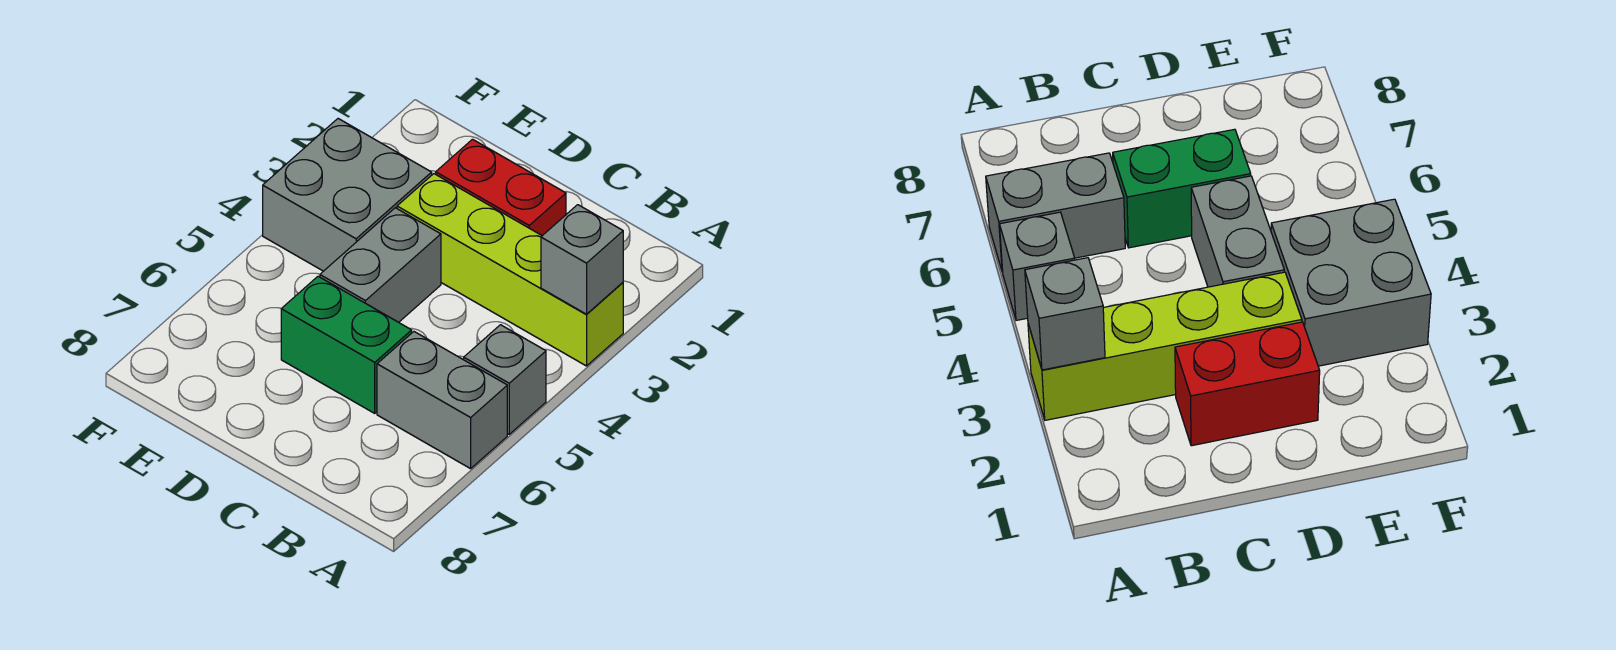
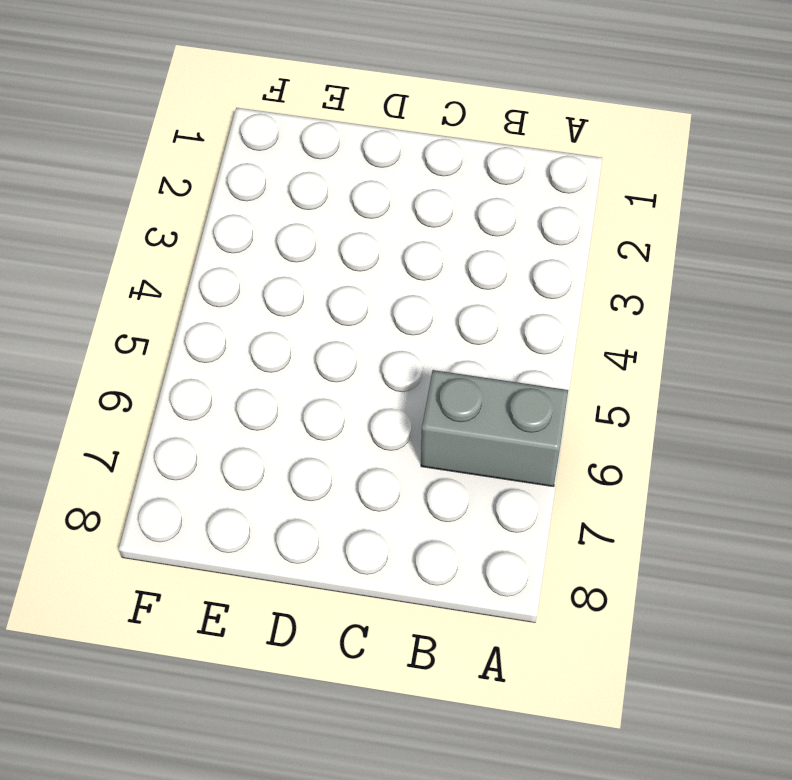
none -> lime brick A3:D3 level 1
none -> grey brick A5 level 1

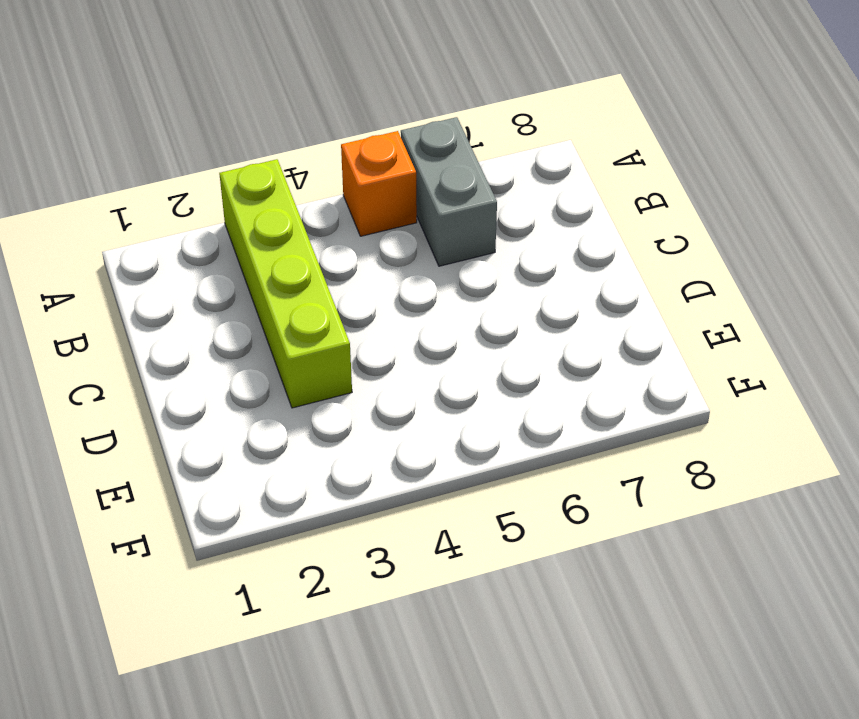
orange brick A5 level 1 -> grey brick A5 level 1
none -> red brick C2:D2 level 1
none -> green brick C6:D6 level 1

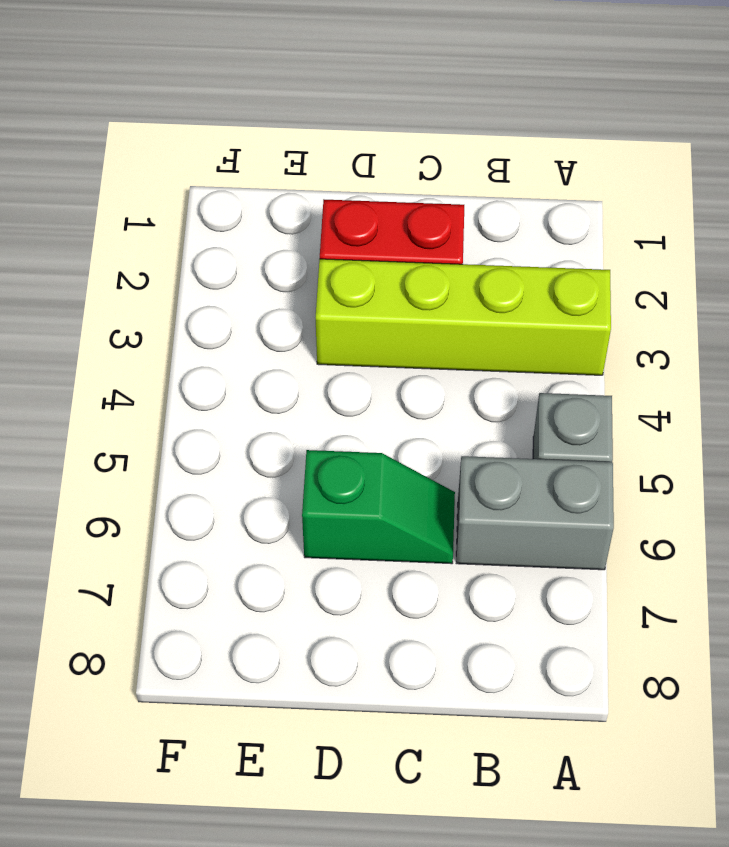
green slope C6:D6 level 1 top D -> green brick C6:D6 level 1
none -> grey brick D4:D5 level 1
none -> grey brick E3:F4 level 1

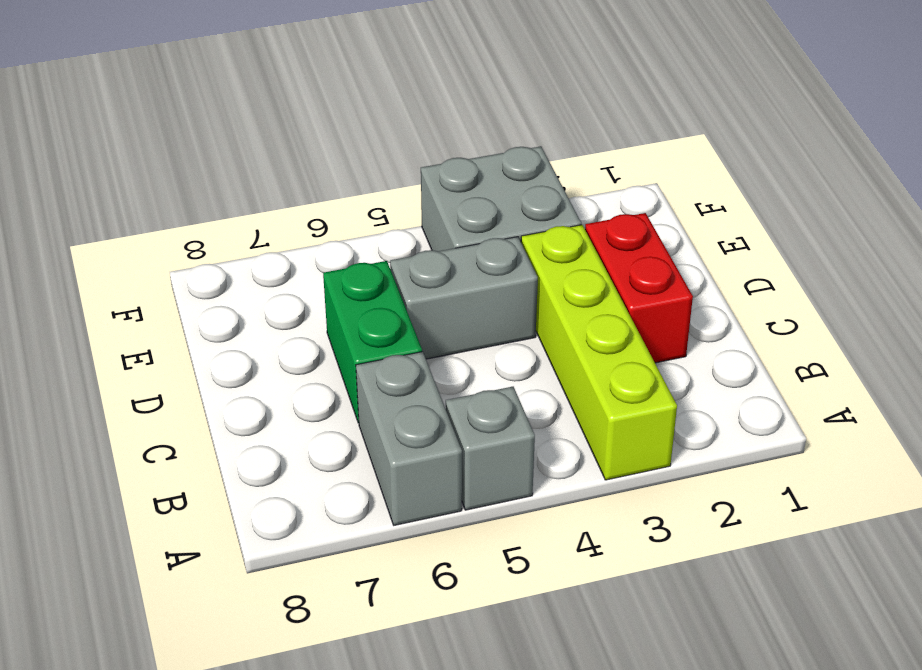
none -> grey brick A3 level 2

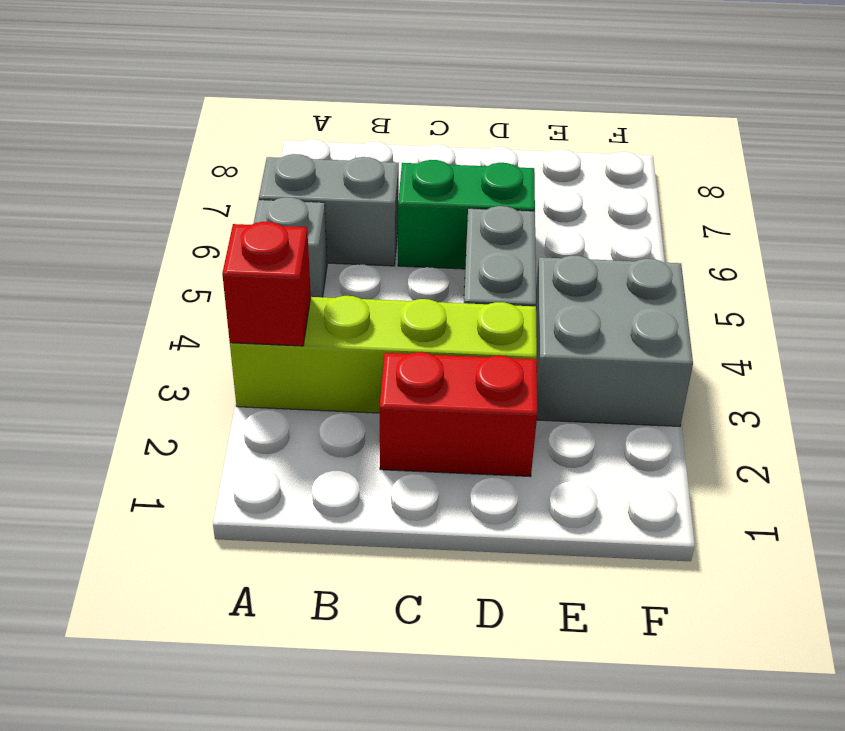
red brick A3 level 2 -> grey brick A3 level 2

